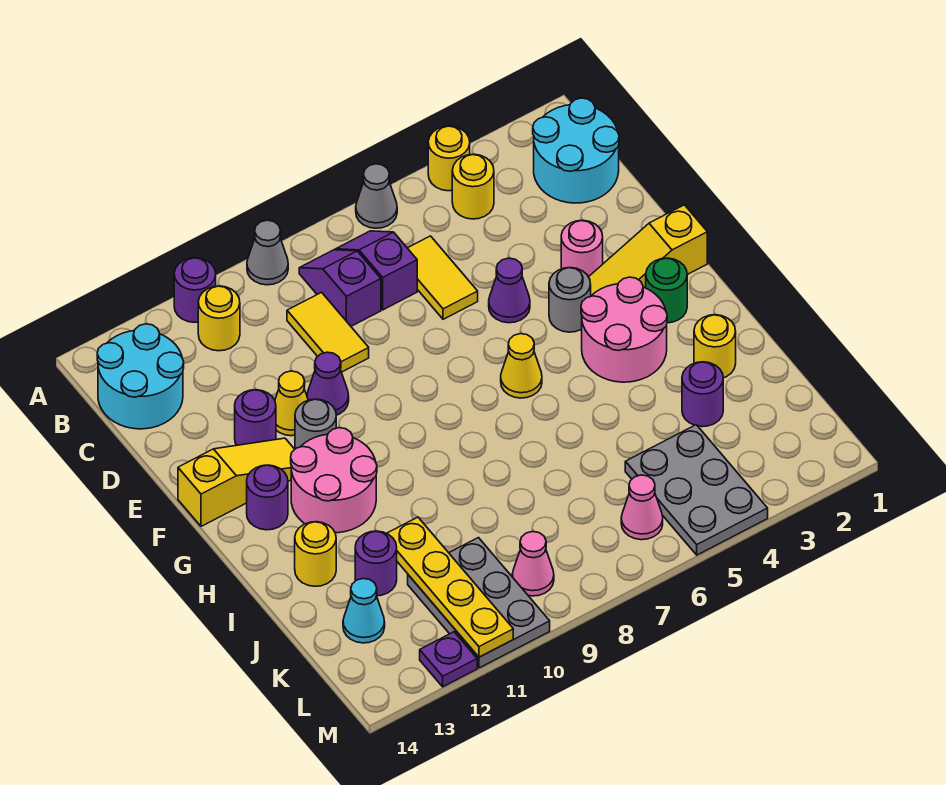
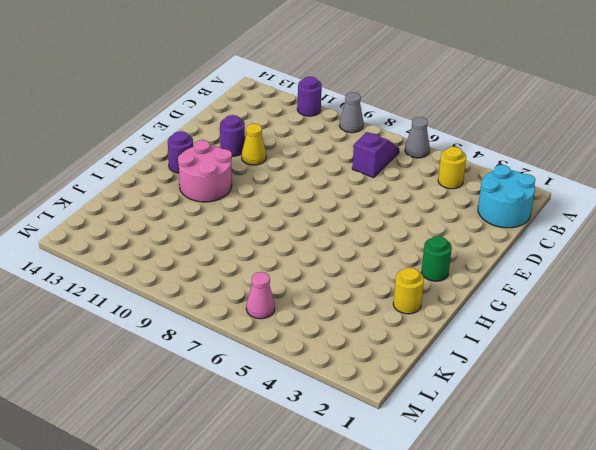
none -> yellow round brick A4 level 1
none -> purple slope B8:C8 level 1 top C
none -> yellow round brick B11 level 1
none -> cyan round brick B13:C14 level 1

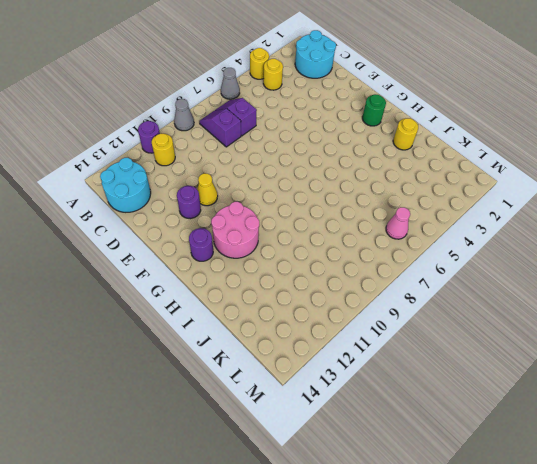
none -> yellow tile C6:D6 level 1
none -> yellow tile C9:D9 level 1
none -> pink round brick E3 level 1
none -> purple cone E5 level 1

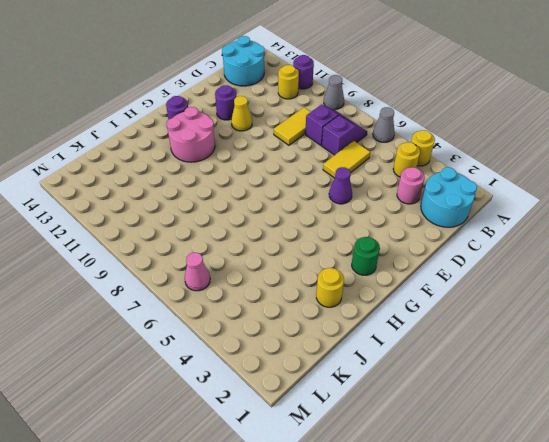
pink round brick C3 level 1 -> pink round brick E3 level 1
none -> purple cone E10 level 1
none -> yellow slope F1:F3 level 1 top 1
none -> grey round brick F4 level 1
none -> grey round brick F11 level 1

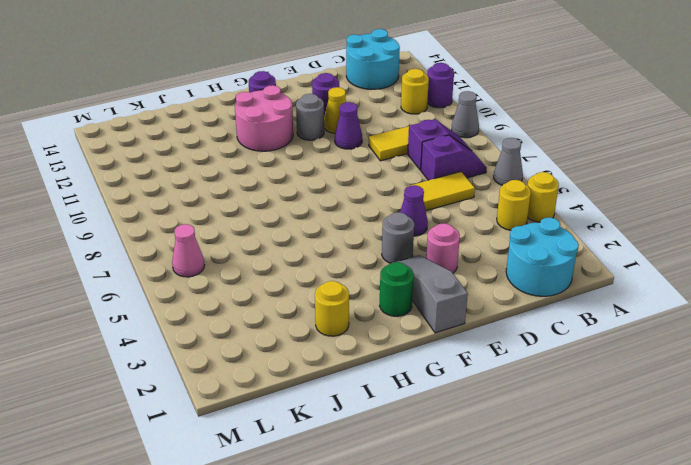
grey slope F1:F3 level 1 top 1 -> yellow slope F1:F3 level 1 top 1
none -> yellow slope F12:F14 level 1 top 14
none -> pink round brick G3:H4 level 1
none -> yellow cone G6 level 1
none -> yellow round brick I13 level 1

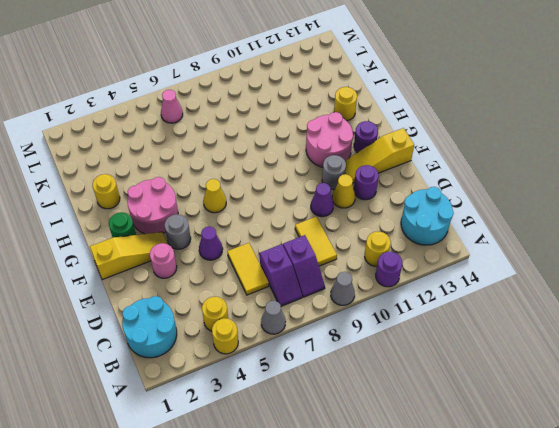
none -> purple round brick J3 level 1
none -> purple round brick J12 level 1
none -> grey plate K4:M5 level 1
none -> grey plate K10:M11 level 1

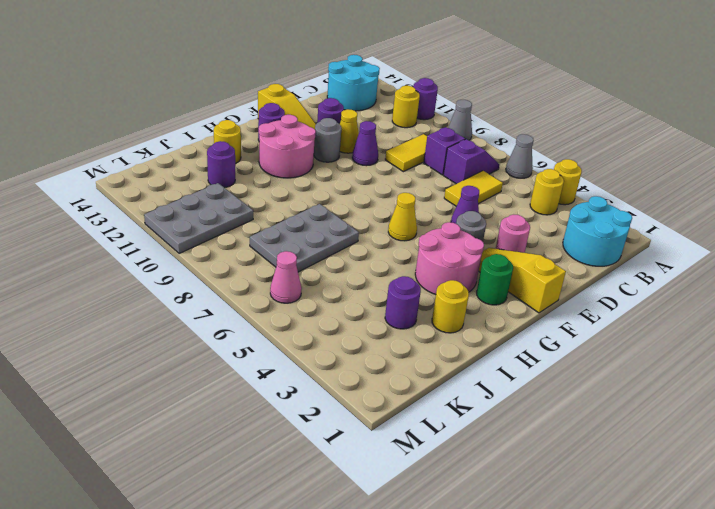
grey plate I7:K8 level 1 -> grey plate K4:M5 level 1
none -> cyan cone K13 level 1
none -> pink cone L9 level 1
none -> purple plate M12 level 1
none -> yellow plate J11:M11 level 2

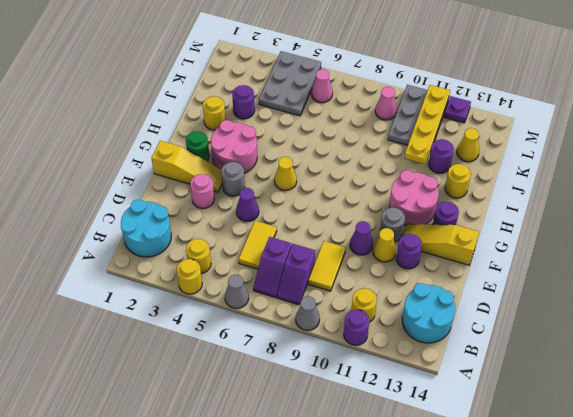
yellow cone K13 level 1 -> cyan cone K13 level 1

